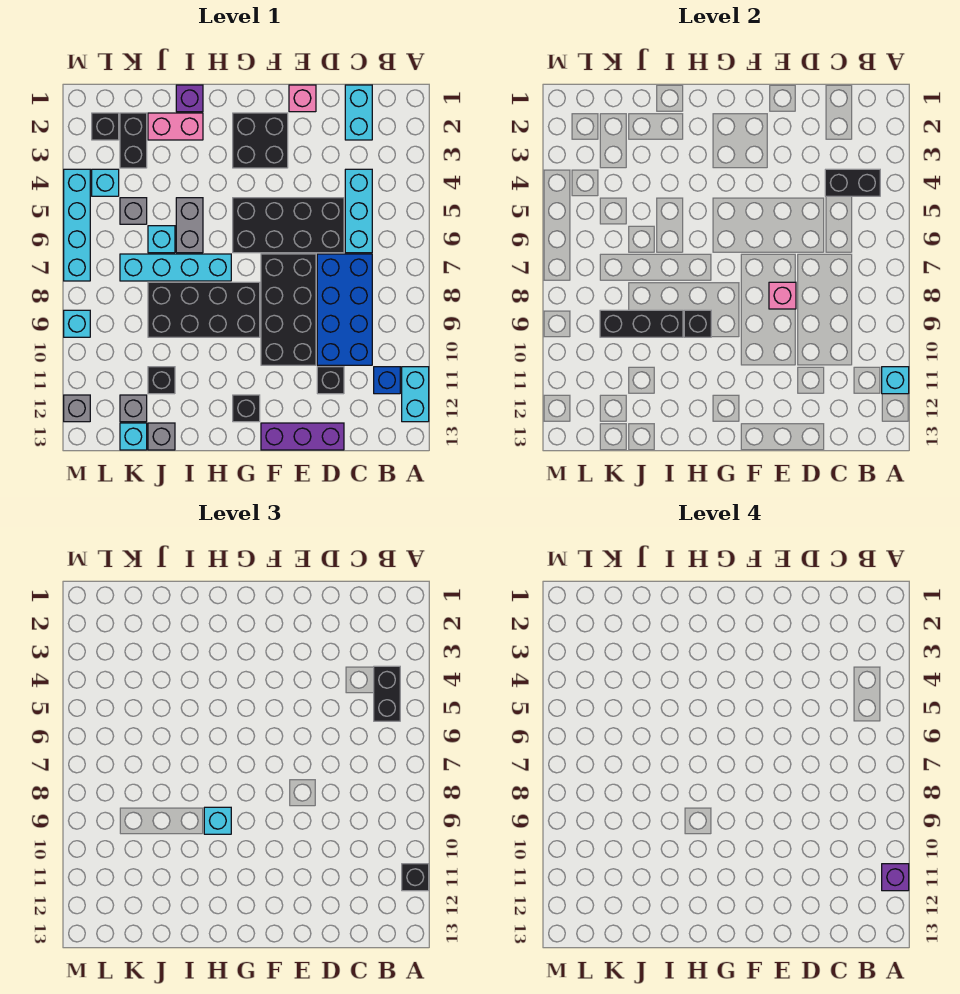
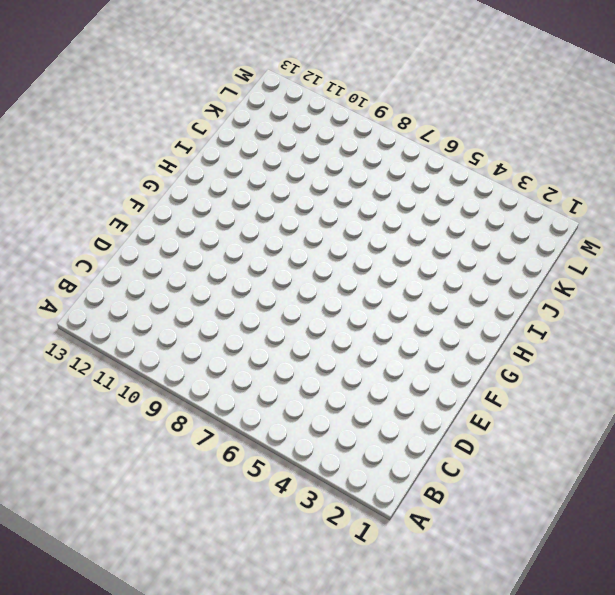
none -> cyan brick A11:A12 level 1
none -> blue brick B11 level 1
none -> cyan brick C1:C2 level 1
none -> cyan brick C4:C6 level 1

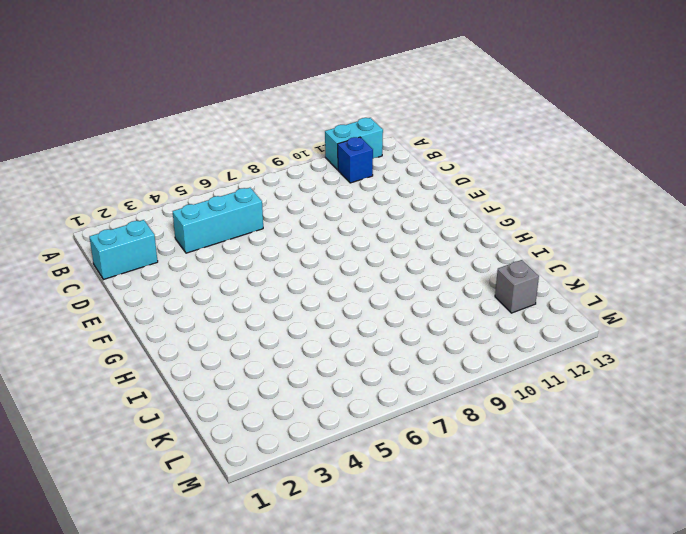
none -> blue brick C7:D10 level 1
none -> black brick D5:G6 level 1
none -> black brick D11 level 1
none -> purple brick D13:F13 level 1

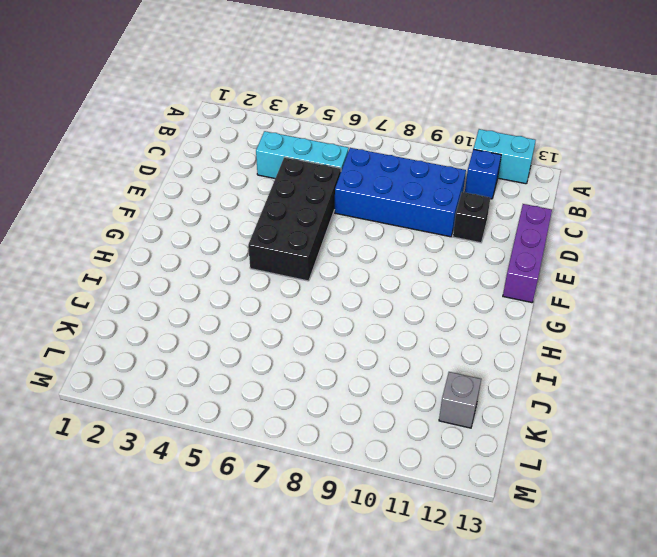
none -> cyan brick C1:C2 level 1
none -> pink brick E1 level 1
none -> black brick E7:F10 level 1
none -> black brick F2:G3 level 1

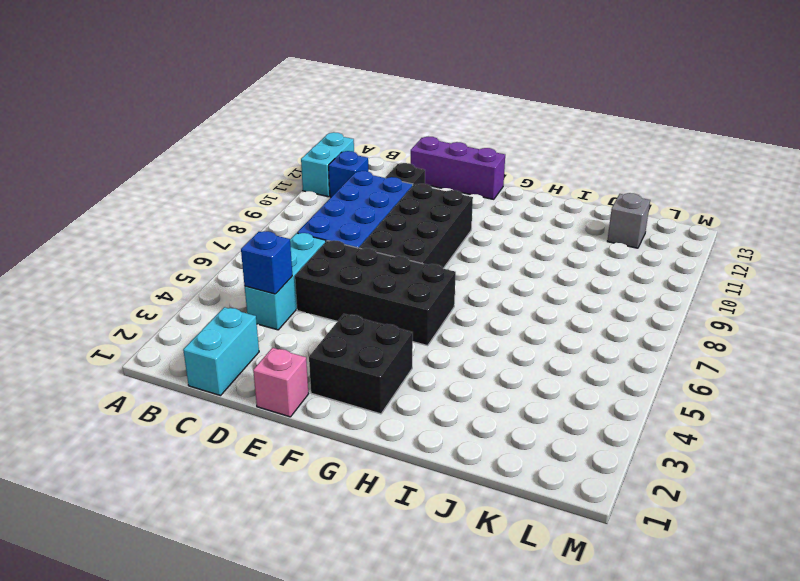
blue brick C4 level 2 -> black brick B4:C4 level 2
none -> black brick G8:J9 level 1
none -> black brick G12 level 1
none -> cyan brick H7:K7 level 1
none -> purple brick I1 level 1

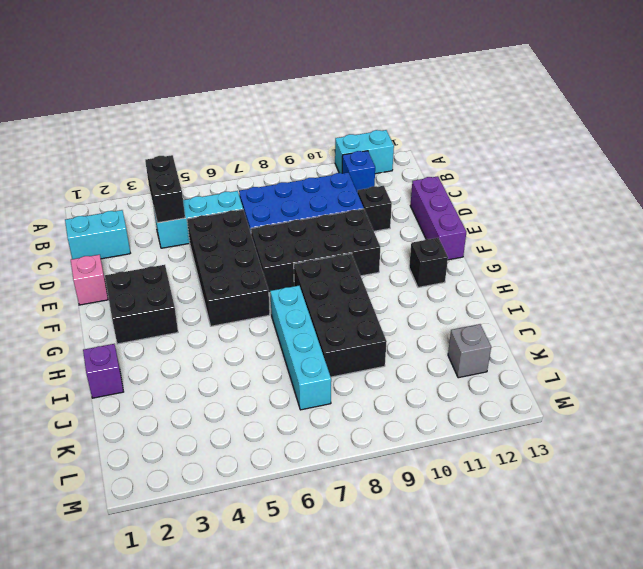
none -> pink brick I2:J2 level 1
none -> grey brick I5:I6 level 1
none -> cyan brick J6 level 1
none -> black brick J11 level 1

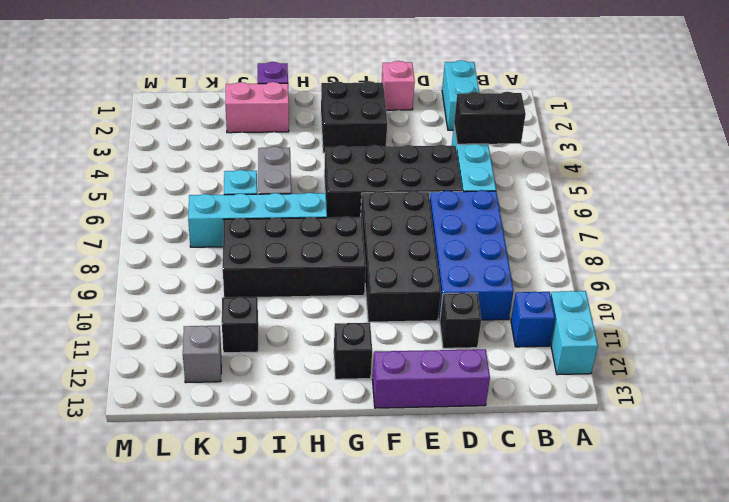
none -> grey brick J13 level 1
none -> black brick K2:K3 level 1
none -> grey brick K5 level 1
none -> cyan brick K13 level 1

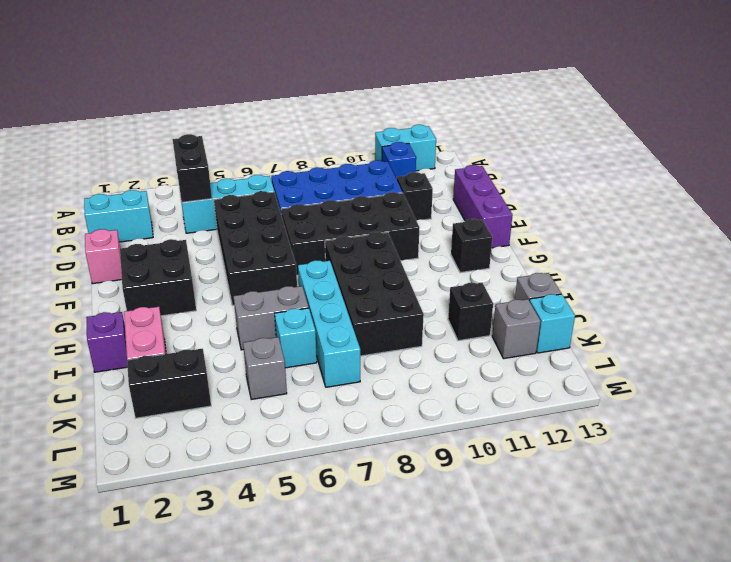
none -> black brick L2 level 1
none -> cyan brick L4 level 1
none -> cyan brick M4:M7 level 1
none -> cyan brick M9 level 1

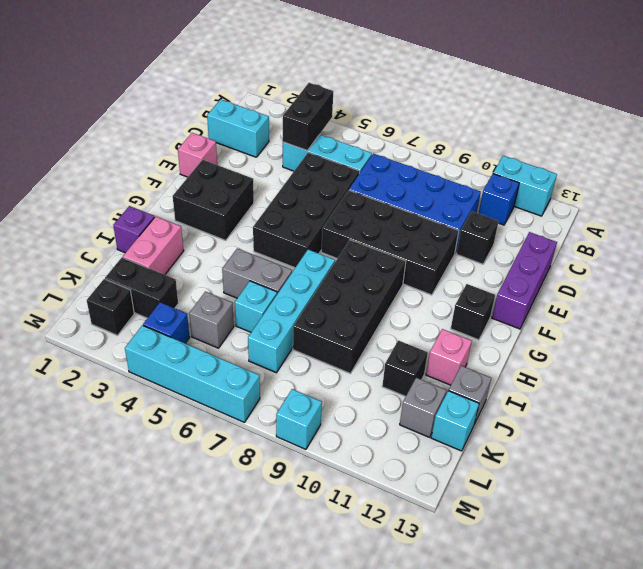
pink brick I12 level 1 -> pink brick E8 level 2
blue brick L4 level 1 -> cyan brick L4 level 1
none -> grey brick M12 level 1
none -> cyan brick A11 level 2
none -> black brick H9 level 2
none -> black brick I9:K9 level 2

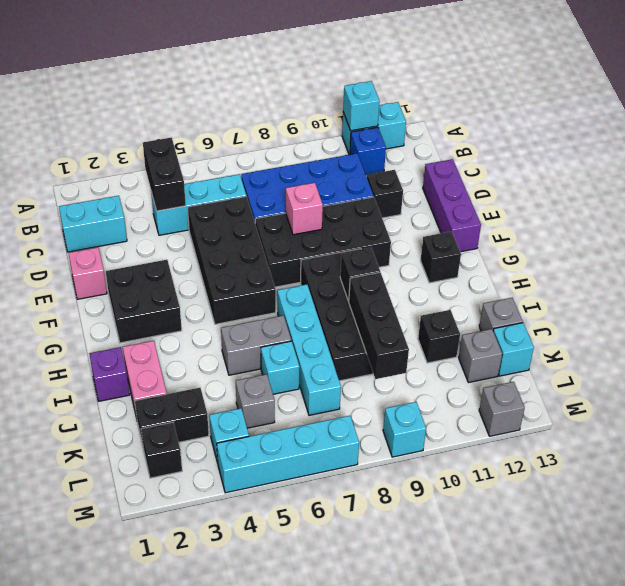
none -> black brick A11 level 3
none -> black brick B4:B5 level 3
none -> cyan brick H9 level 3
none -> purple brick A11 level 4

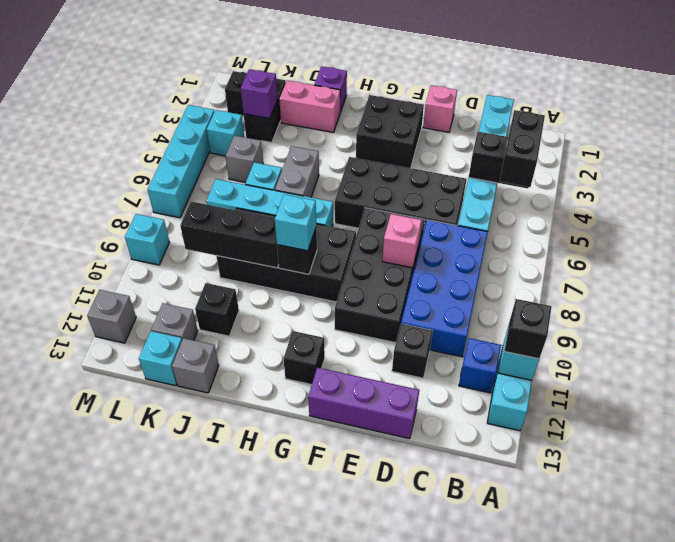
purple brick K3 level 2 -> purple brick A11 level 4

